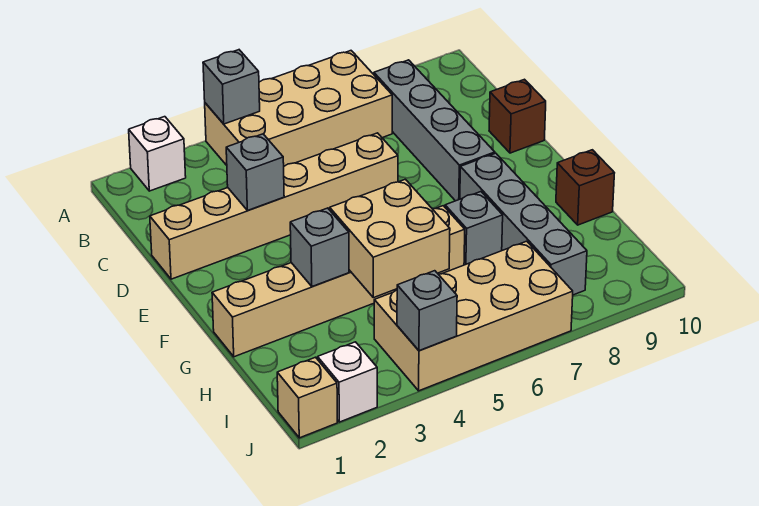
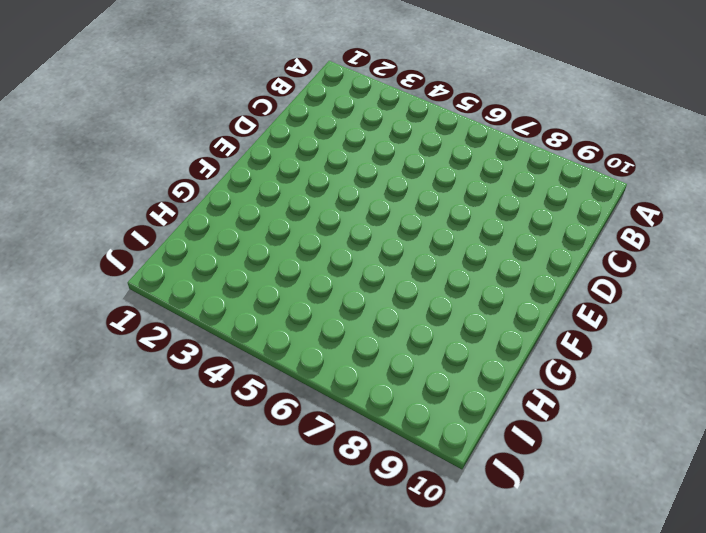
none -> white brick A2 level 1
none -> tan brick A4:B7 level 1
none -> grey brick B8:E8 level 1

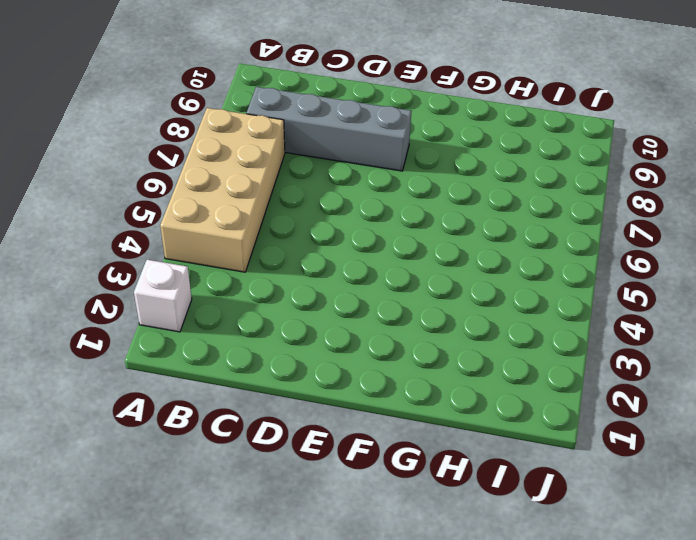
none -> tan brick D1:D6 level 1
none -> brown brick D10 level 1
none -> grey brick F8:I8 level 1

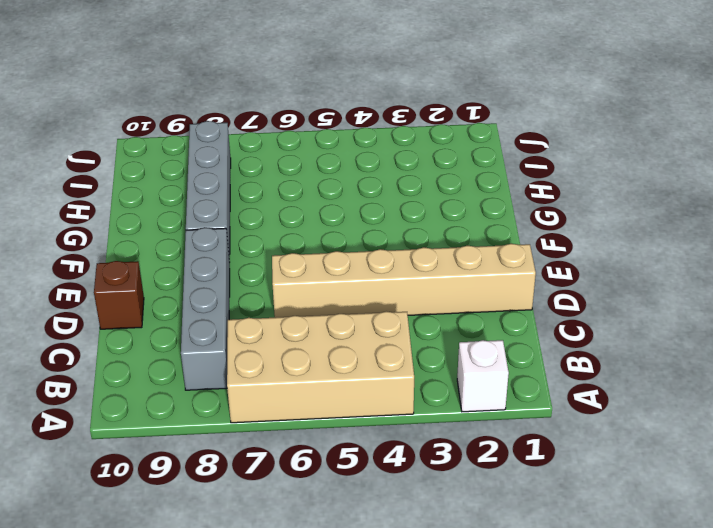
none -> tan brick G1:G6 level 1
none -> grey brick G7 level 1
none -> brown brick G10 level 1

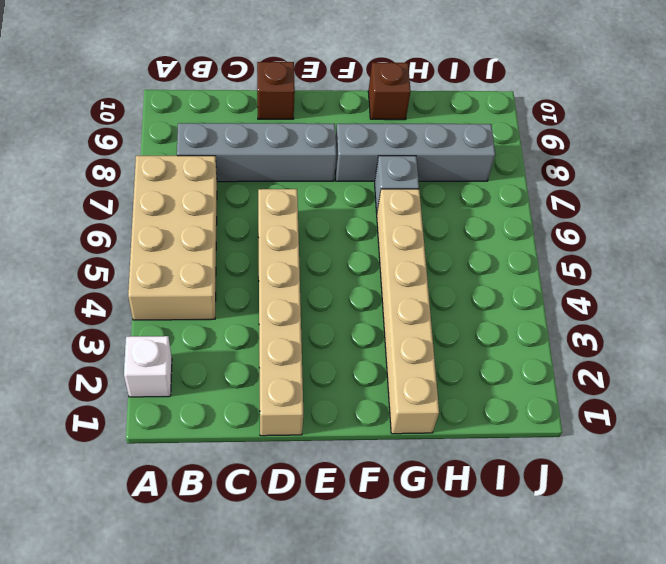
none -> tan brick I4:J7 level 1
none -> tan brick J1 level 1
none -> white brick J2 level 1

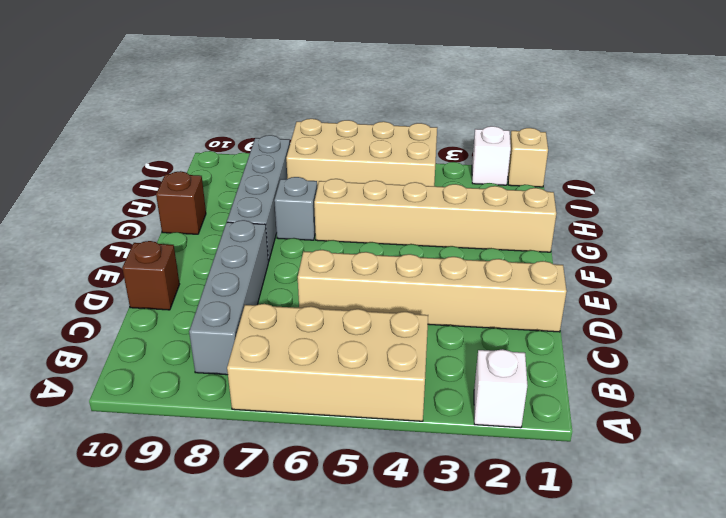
none -> grey brick A4 level 2
none -> grey brick D3 level 2
none -> grey brick G3 level 2

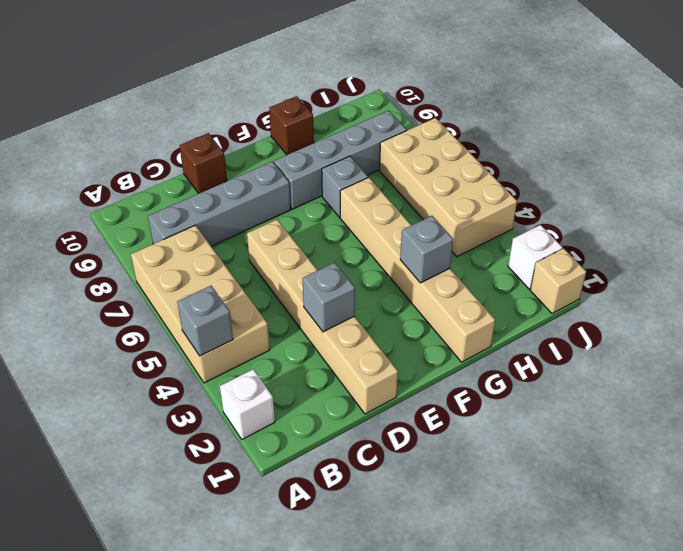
none -> tan brick G4:H5 level 2
none -> grey brick J4 level 2

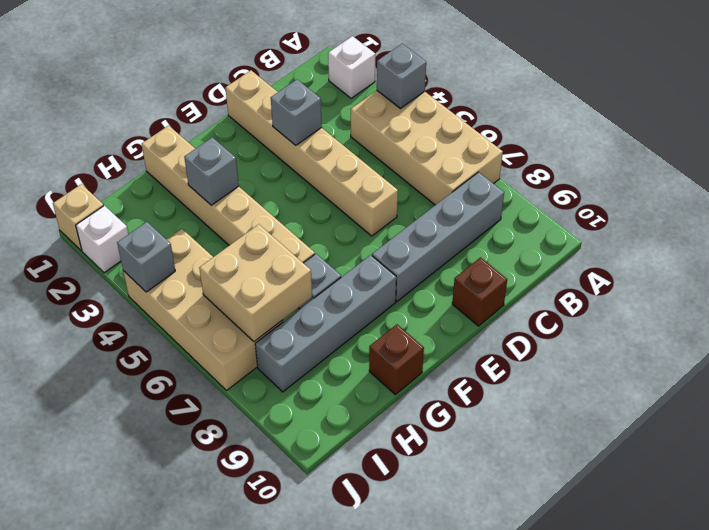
tan brick H6:I7 level 2 -> tan brick G4:H5 level 2

